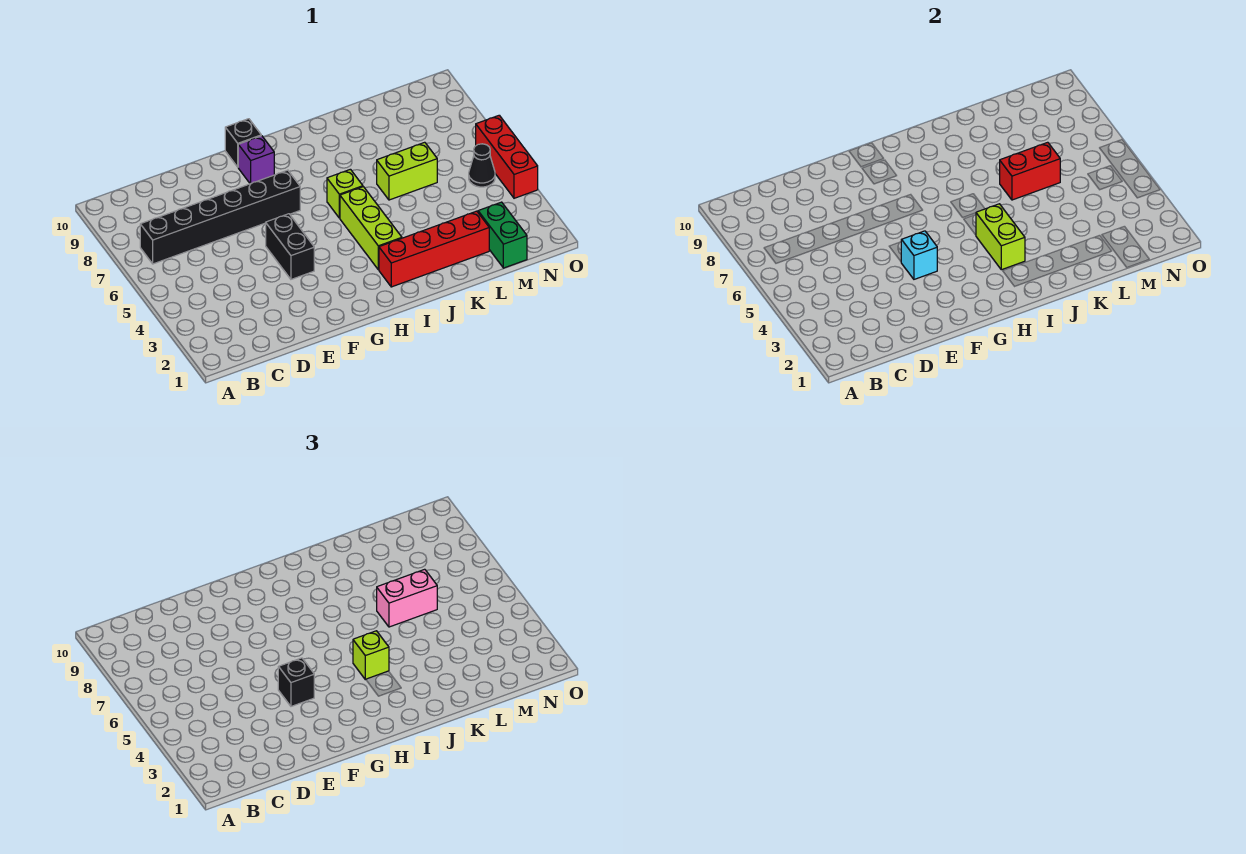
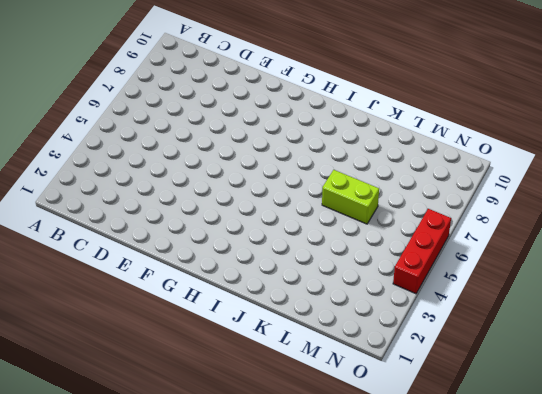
none -> black brick B7:G7 level 1
none -> black brick F4:F5 level 1
none -> purple brick G9 level 1

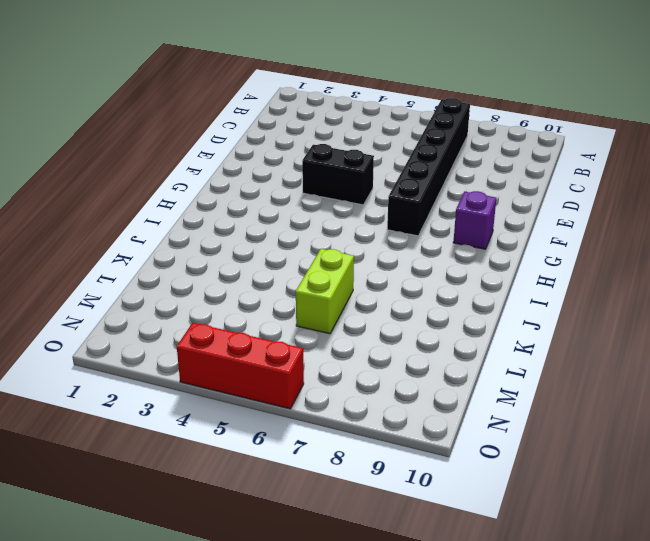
none -> black brick G10 level 1
none -> red brick I2:L2 level 1
none -> lime brick I3:I5 level 1

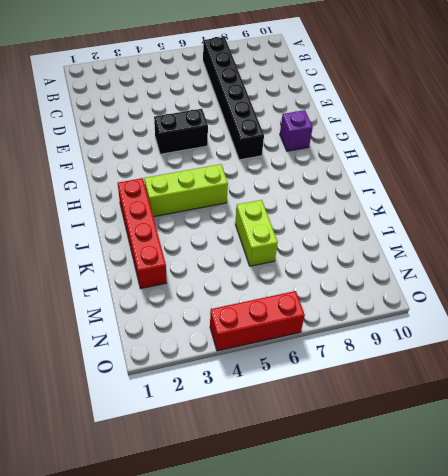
none -> black brick G10 level 1
none -> lime brick I6 level 1
none -> green brick M1:M2 level 1

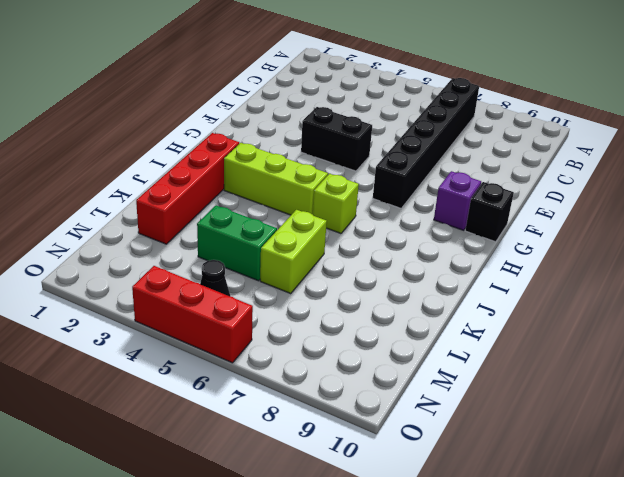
green brick L4:L5 level 1 -> green brick M1:M2 level 1
none -> cyan brick F4 level 2
none -> lime brick I3:I4 level 2
none -> red brick K6:L6 level 2

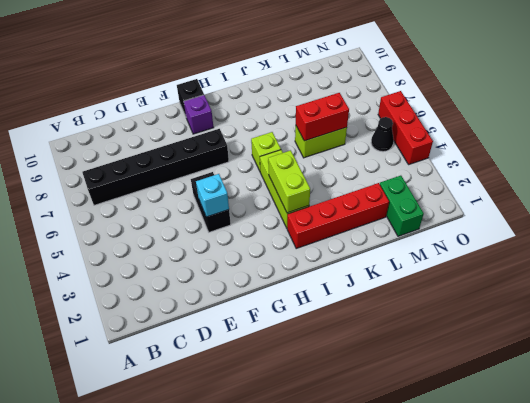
none -> black brick F4 level 3
none -> lime brick I4 level 3
none -> pink brick K6:L6 level 3

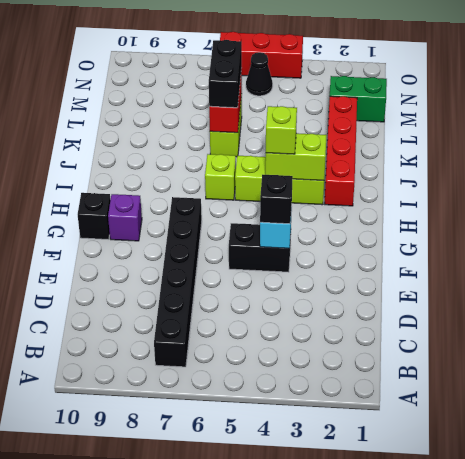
black brick K6:L6 level 3 -> pink brick K6:L6 level 3

